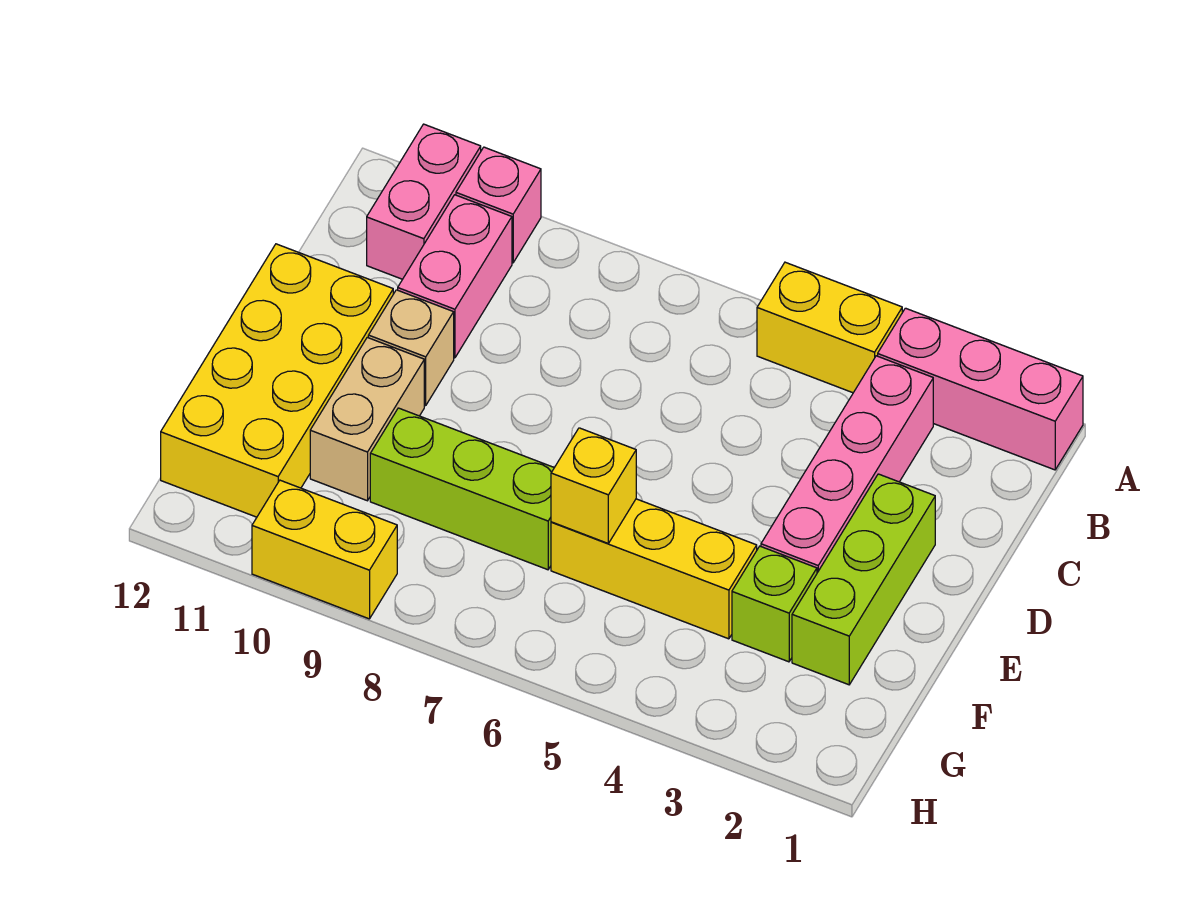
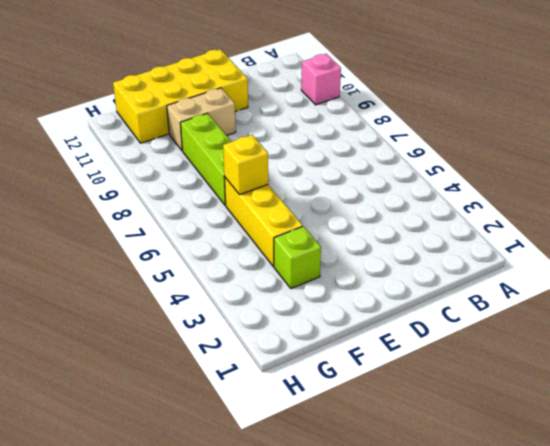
none -> pink brick A1:A3 level 1
none -> yellow brick A4:A5 level 1
none -> pink brick A11:B11 level 1

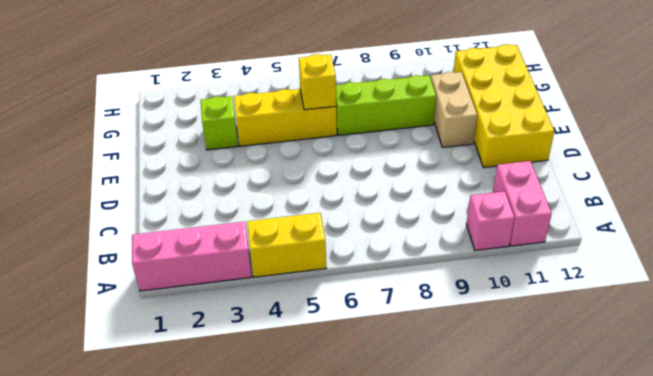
none -> pink brick B3:E3 level 1
none -> pink brick B10:C10 level 1
none -> lime brick D2:F2 level 1

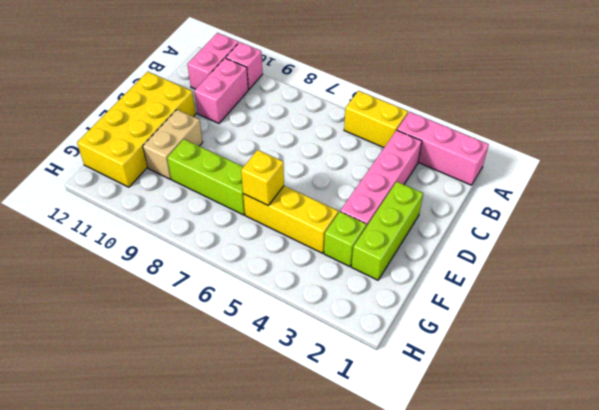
none -> tan brick D10 level 1
none -> yellow brick H9:H10 level 1

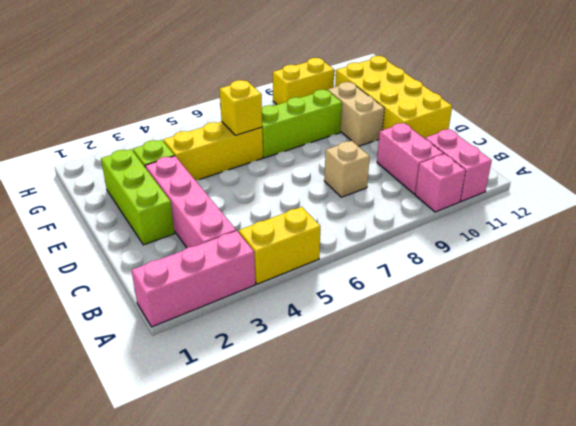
tan brick C8 level 1 -> tan brick D10 level 1

